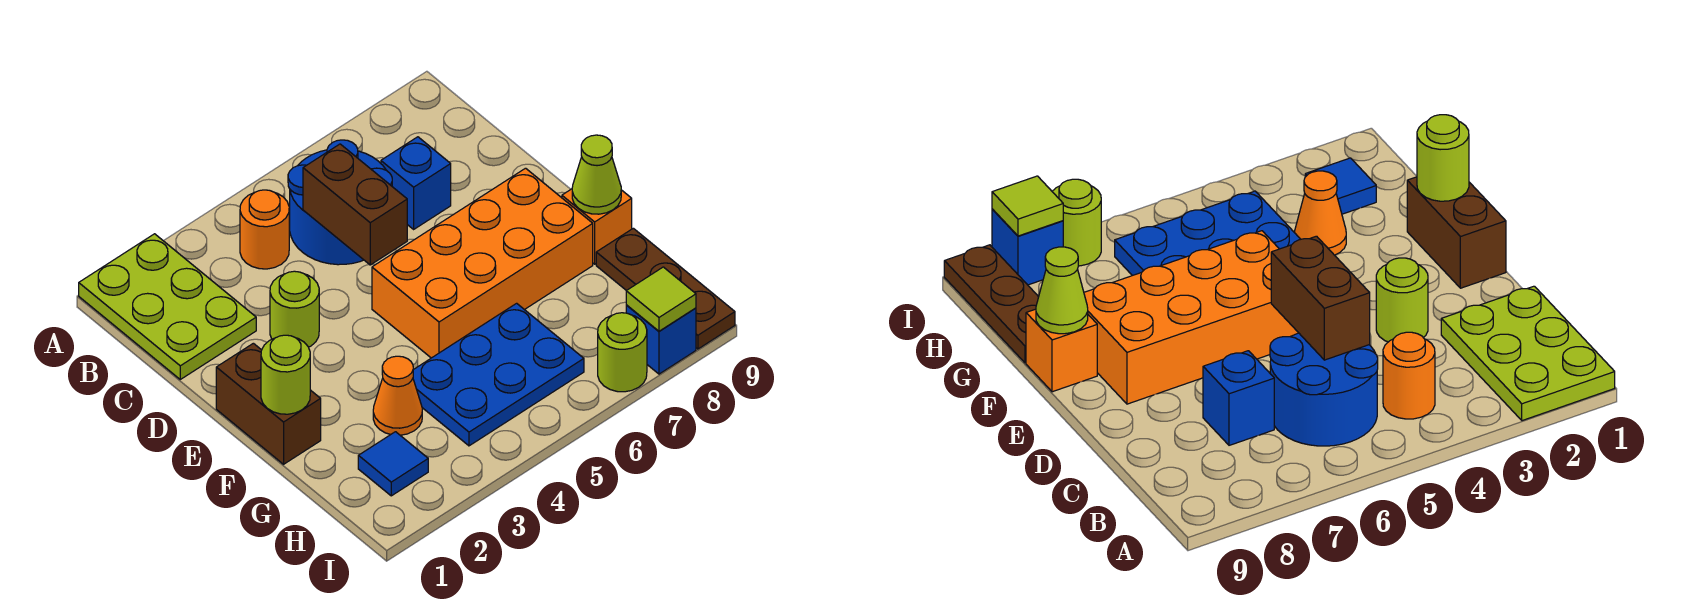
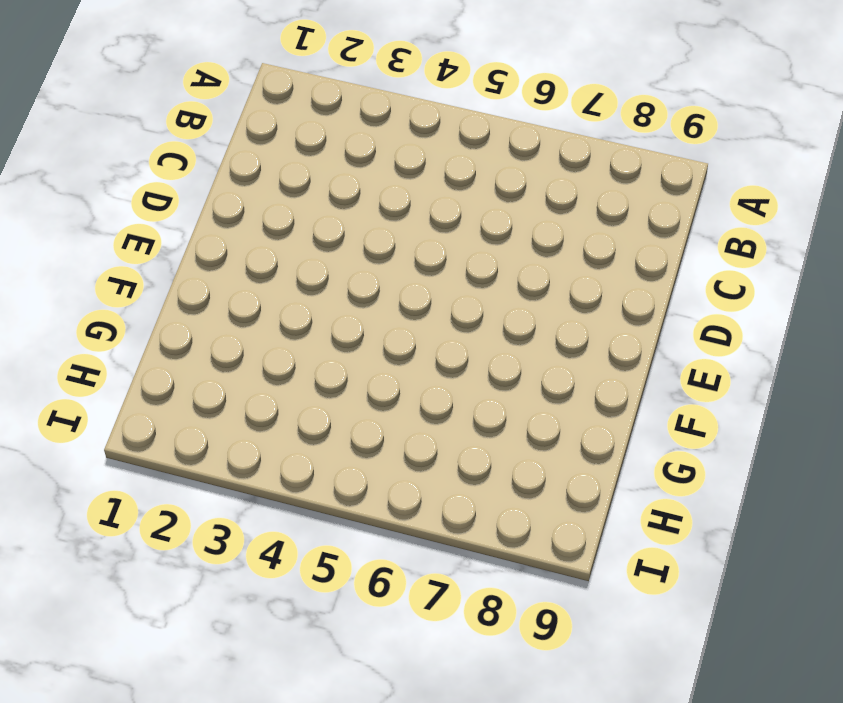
none -> lime plate A1:C2 level 1
none -> orange round brick B4 level 1
none -> blue round brick B5:C6 level 1

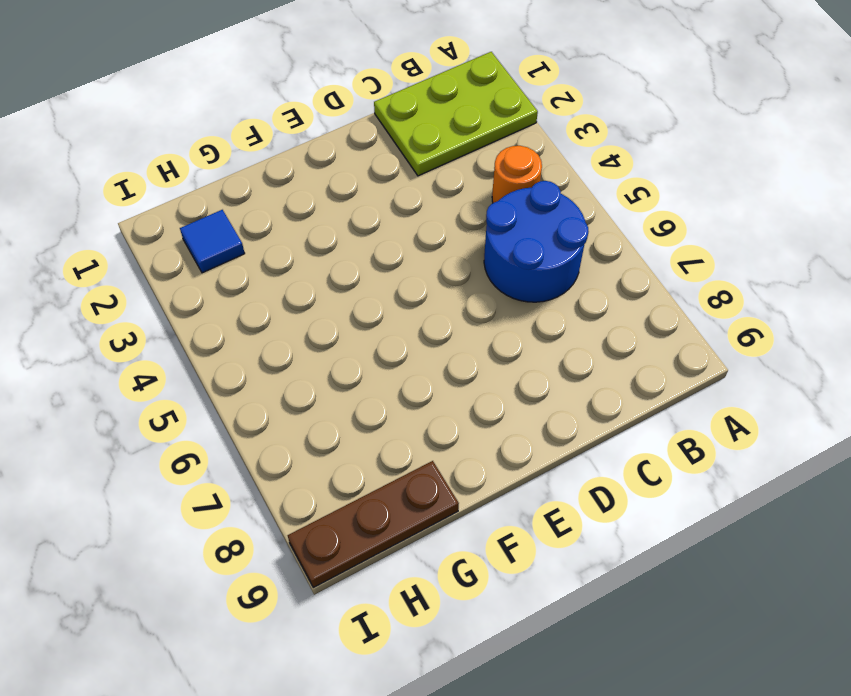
none -> blue brick C7 level 1
none -> lime round brick D3 level 1
none -> brown brick E1:F1 level 1

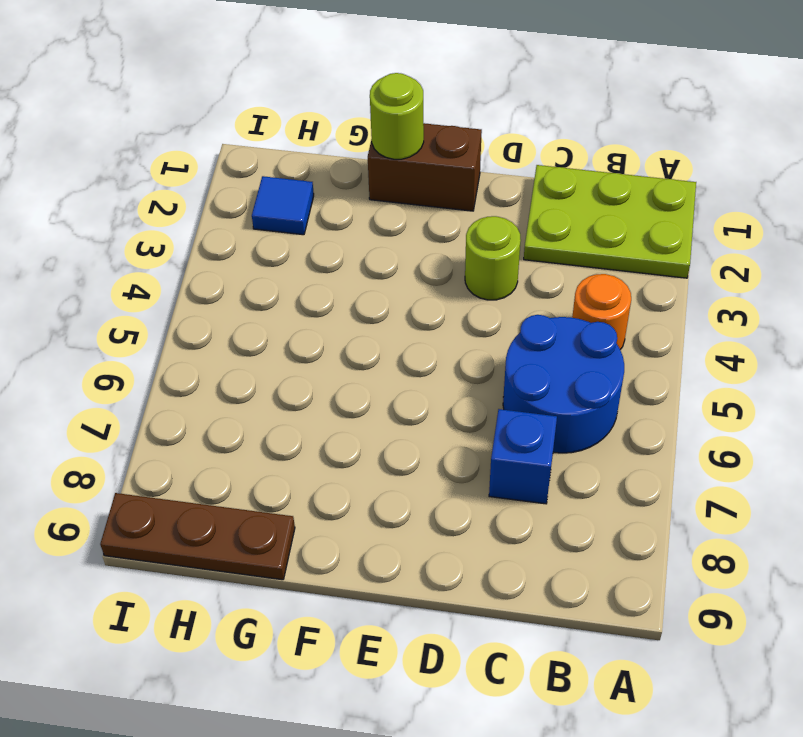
none -> orange brick E5:F8 level 1
none -> orange brick F9 level 1
none -> orange cone G3 level 1

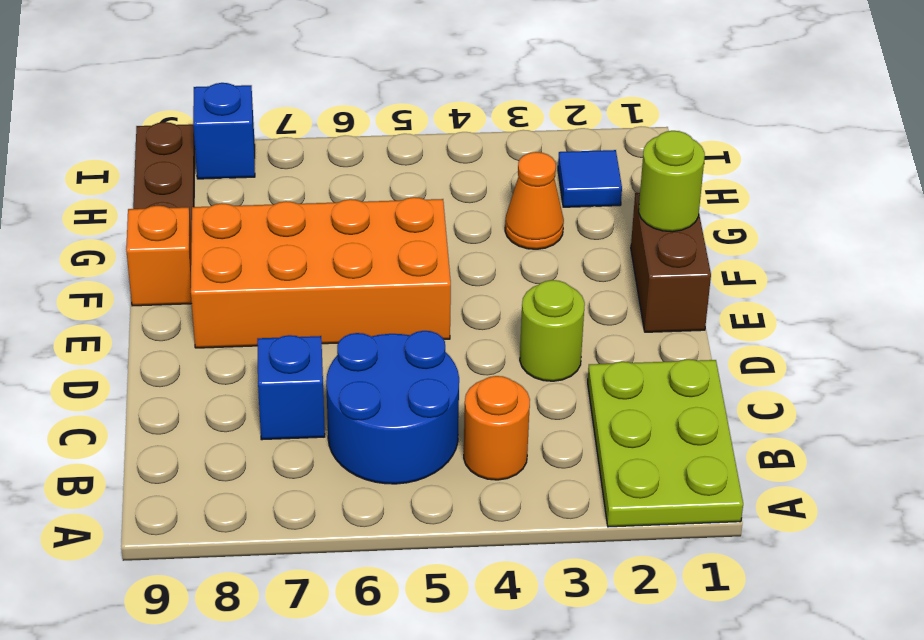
none -> blue plate G4:H6 level 1
none -> lime round brick I7 level 1
none -> brown brick C5:D5 level 2

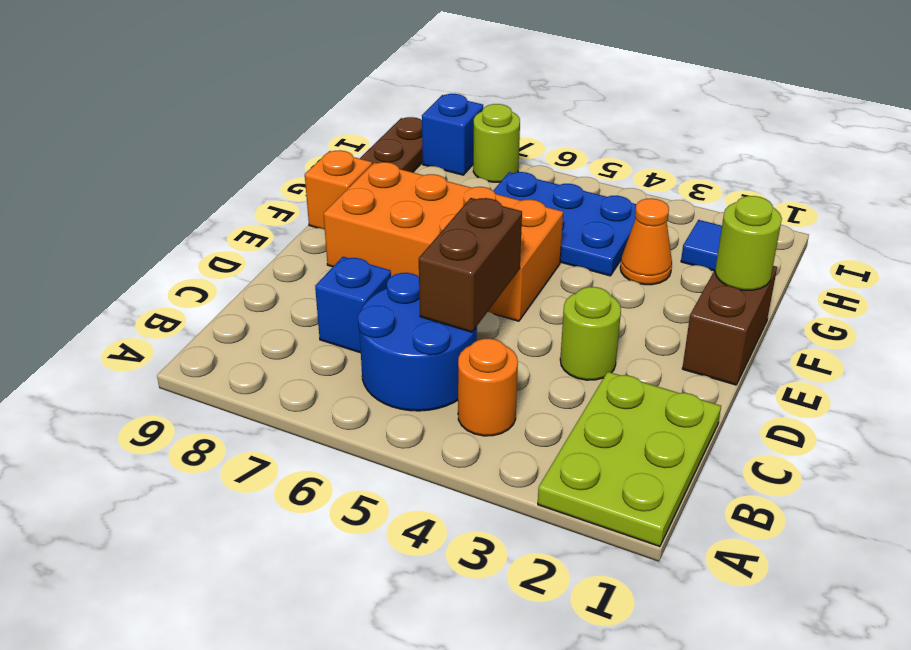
none -> lime cone F9 level 2
none -> lime tile I8 level 2

